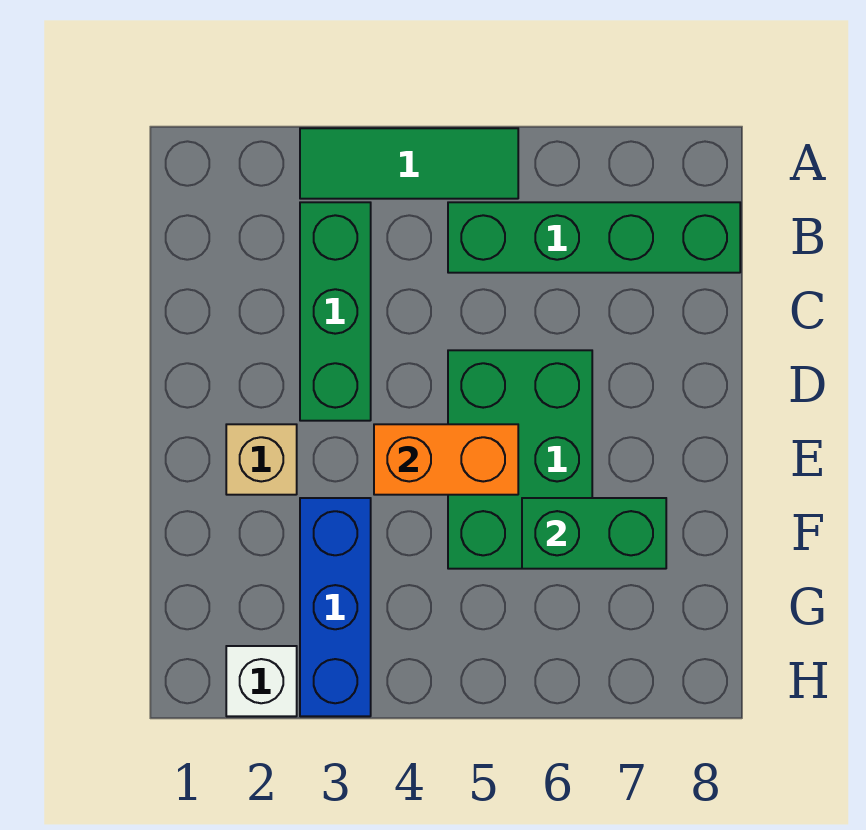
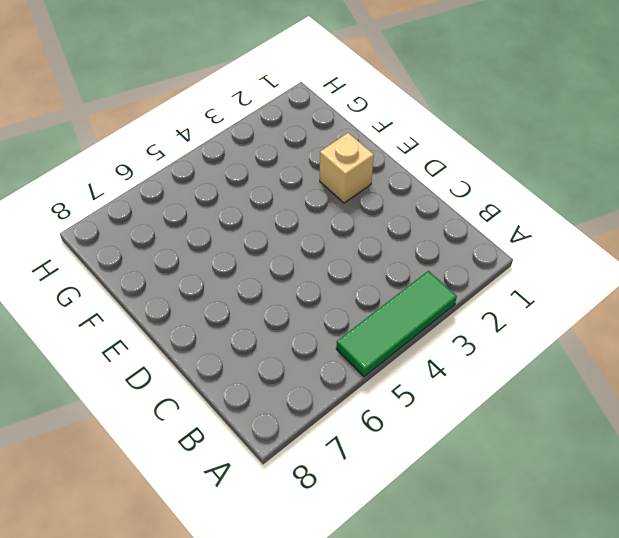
none -> green brick B3:D3 level 1
none -> green brick B5:B8 level 1

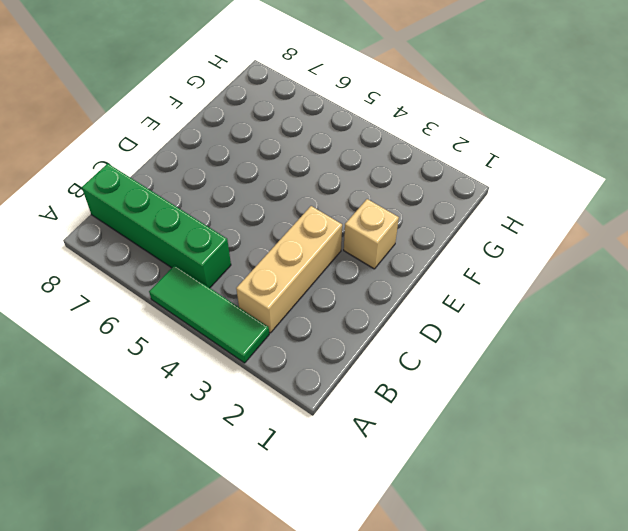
tan brick B3:D3 level 1 -> green brick B3:D3 level 1
none -> green brick D5:F6 level 1
none -> blue brick F3:H3 level 1

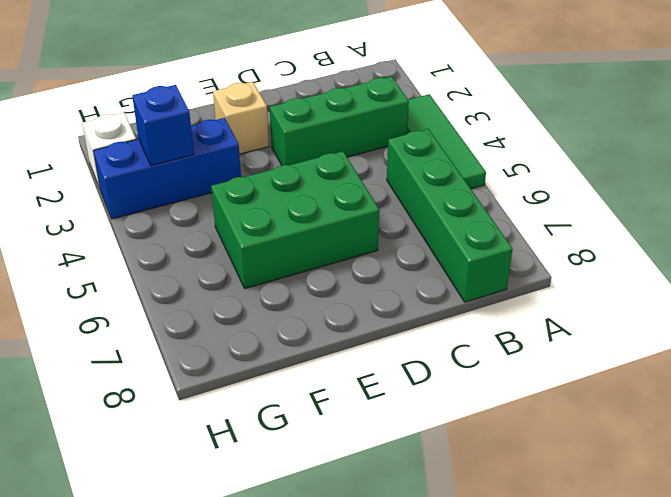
blue brick G3 level 2 -> none
none -> orange brick E4:E5 level 2
none -> green brick F6:F7 level 2

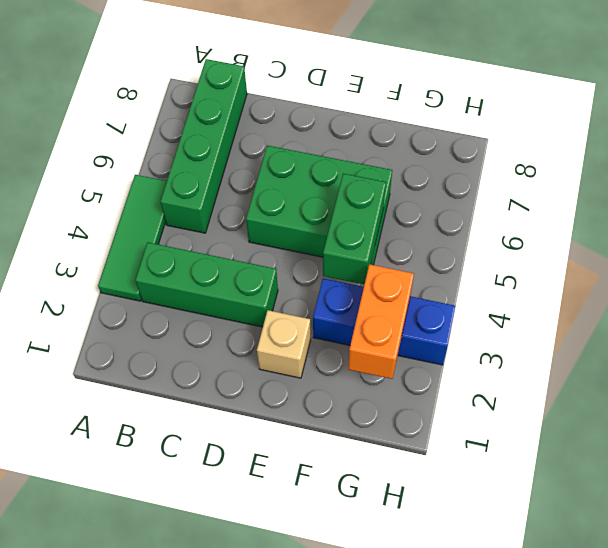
green brick F4:F5 level 2 -> green brick F6:F7 level 2
orange brick G2:G3 level 2 -> orange brick E4:E5 level 2
none -> white brick H2 level 1

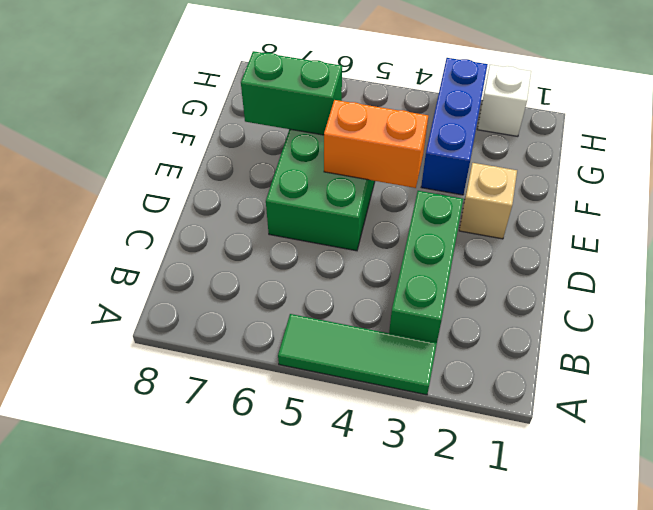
none -> green brick B5:B8 level 1

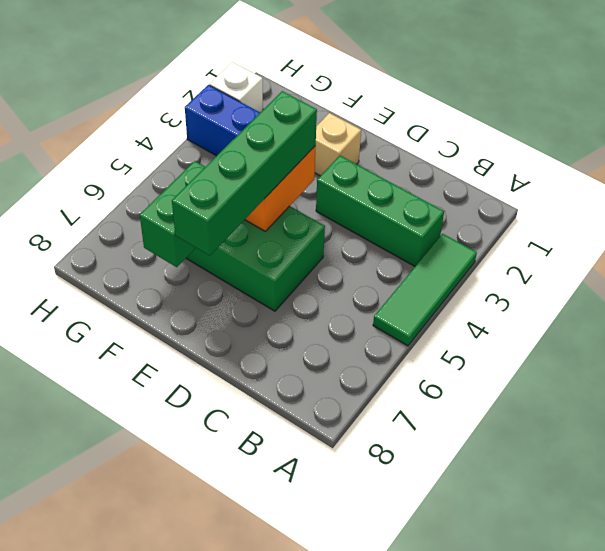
green brick E4:E7 level 3 -> green brick B5:B8 level 1

